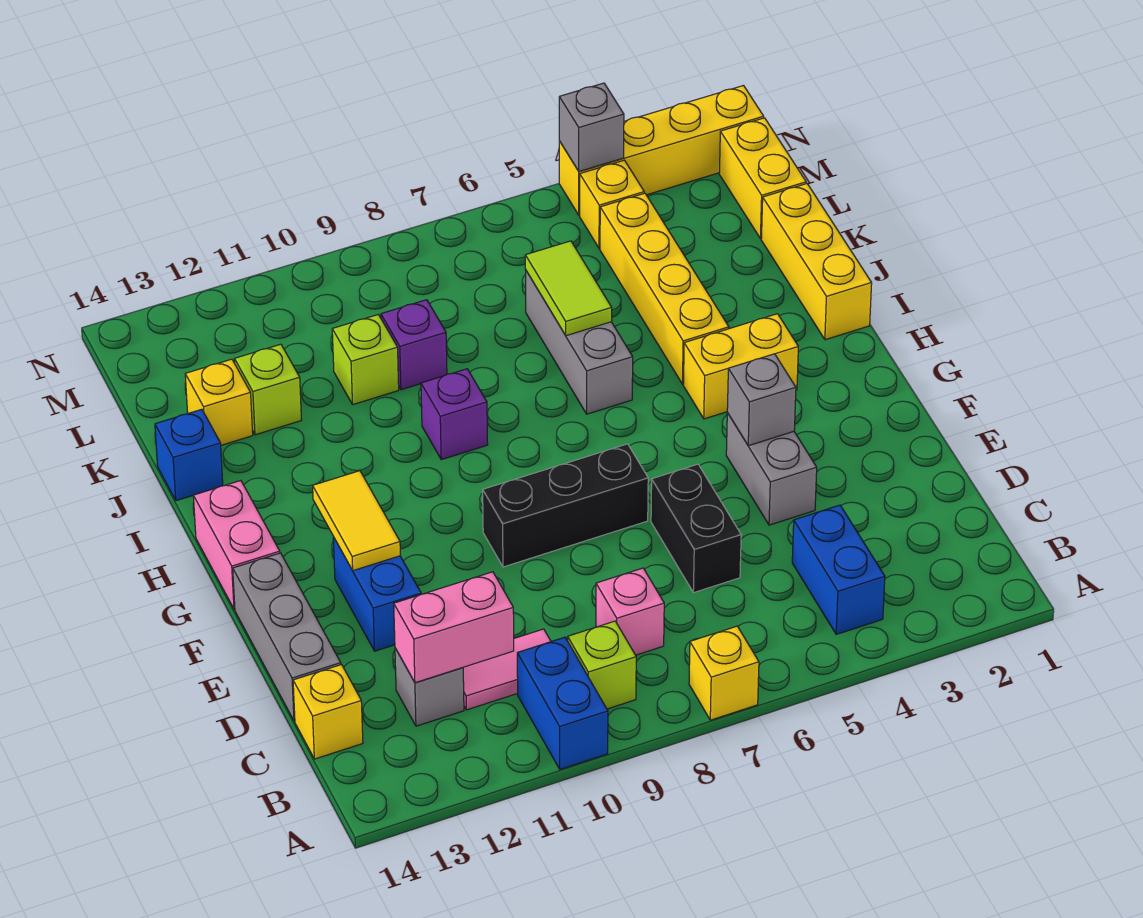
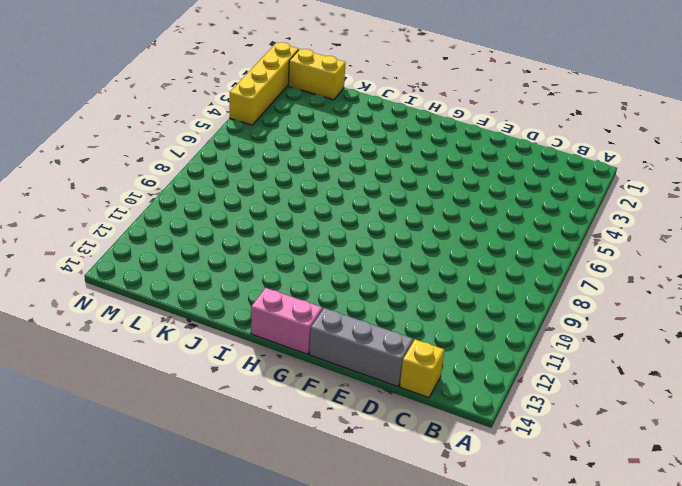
none -> yellow brick A7 level 1
none -> blue brick A10:B10 level 1
none -> blue brick B4:C4 level 1
none -> lime brick B9 level 1

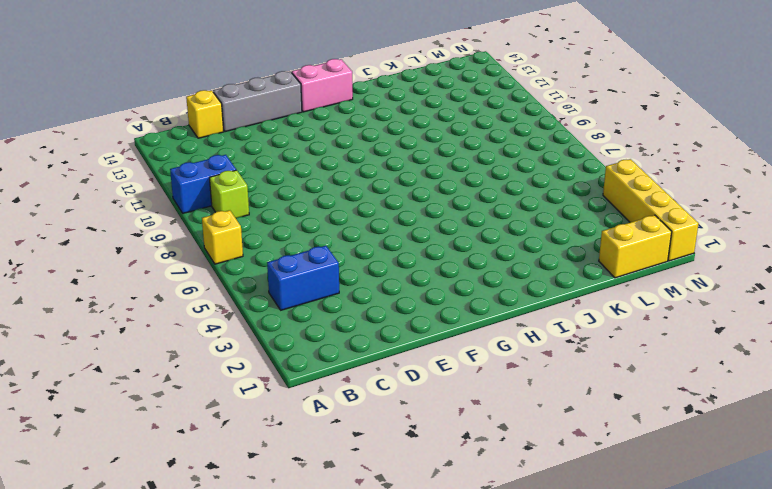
none -> pink brick C8 level 1
none -> pink tile C10:C11 level 1
none -> grey brick C12 level 1
none -> black brick D6:E6 level 1

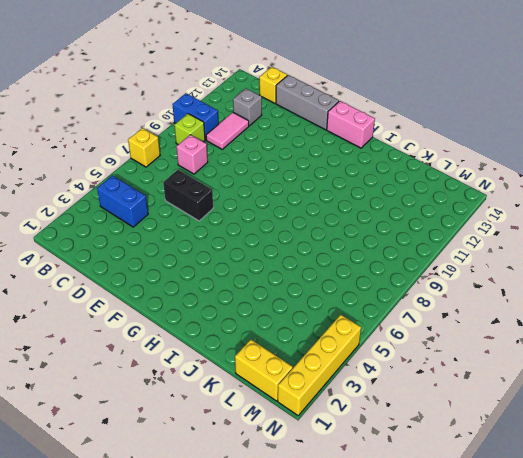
none -> grey brick E4:F4 level 1
none -> blue brick E12:F12 level 1
none -> black brick F7:F9 level 1
none -> yellow brick H3:H4 level 1

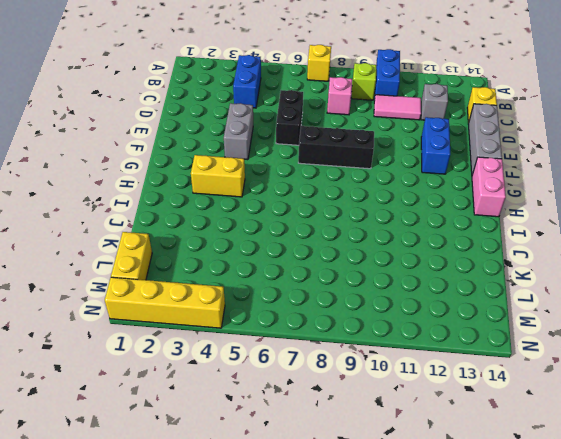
none -> yellow brick I1:K1 level 1
none -> yellow brick I4:L4 level 1
none -> grey brick I6:K6 level 1
none -> purple brick I9 level 1

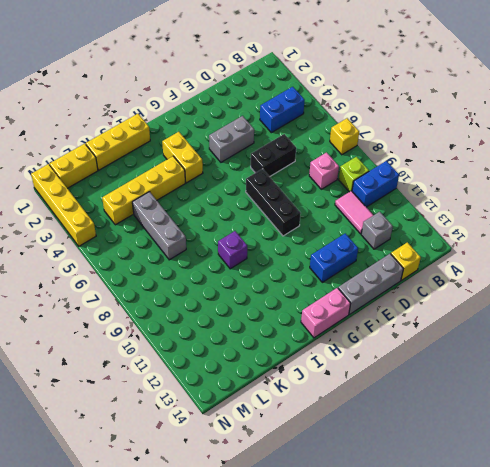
grey brick K5:K7 level 1 -> grey brick I6:K6 level 1
none -> blue brick J14 level 1
none -> purple brick K9 level 1
none -> lime brick K10 level 1
none -> lime brick K12 level 1

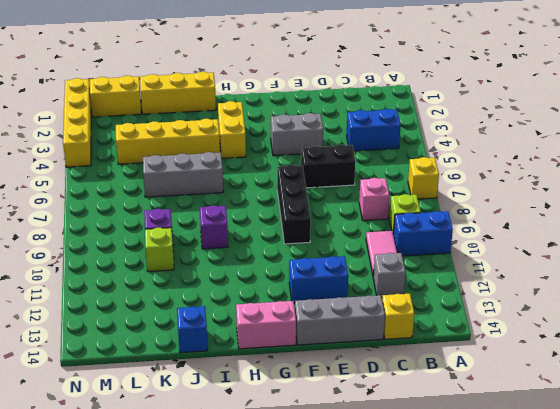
none -> lime brick K12 level 1
none -> yellow brick K13 level 1
none -> yellow brick M4 level 1
none -> pink brick C11:C12 level 2

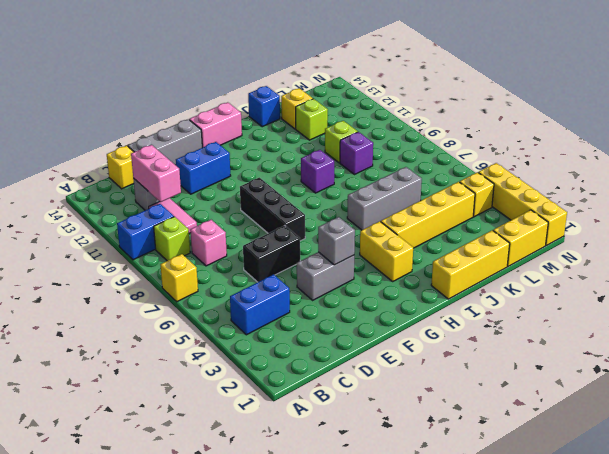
none -> yellow tile F12:G12 level 2
none -> lime tile J6:K6 level 2
none -> grey brick N4 level 2

